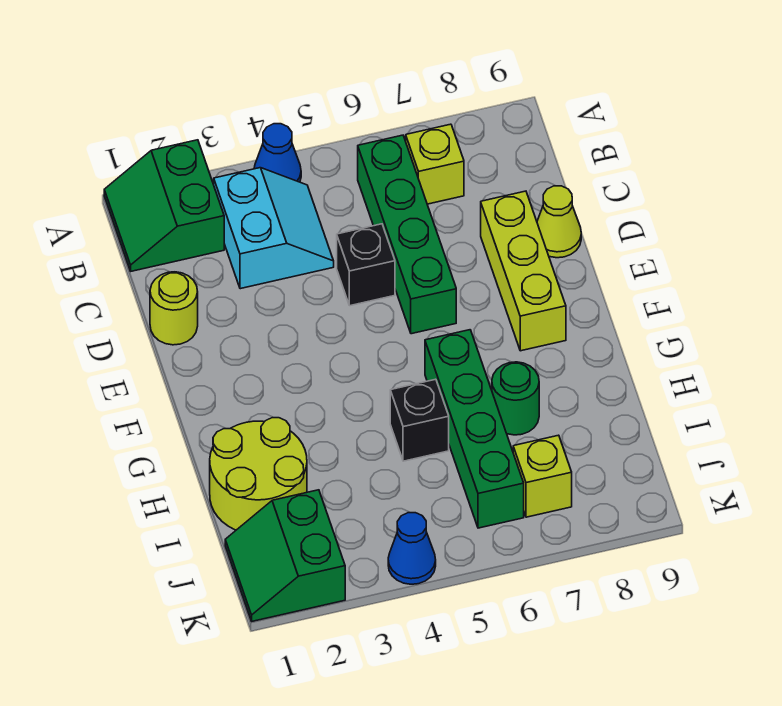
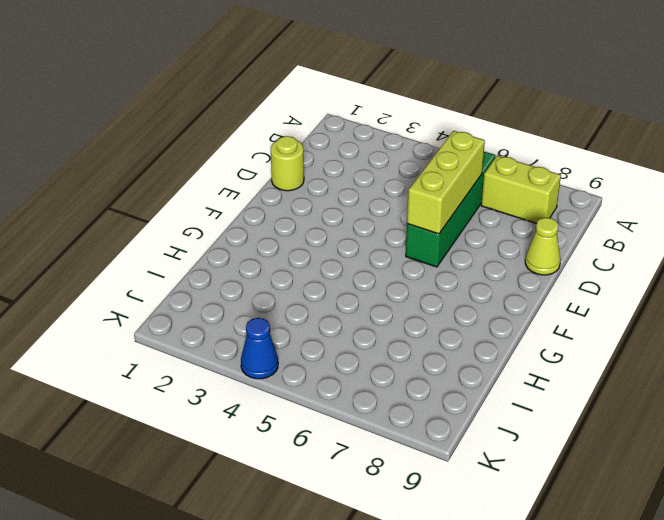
lime brick B7:B8 level 1 -> lime brick B7 level 1
lime brick C6:E6 level 2 -> lime brick D8:F8 level 1
none -> green slope A1:B2 level 1 top 2
none -> blue cone A4 level 1
none -> cyan slope B3:C4 level 1 top 3

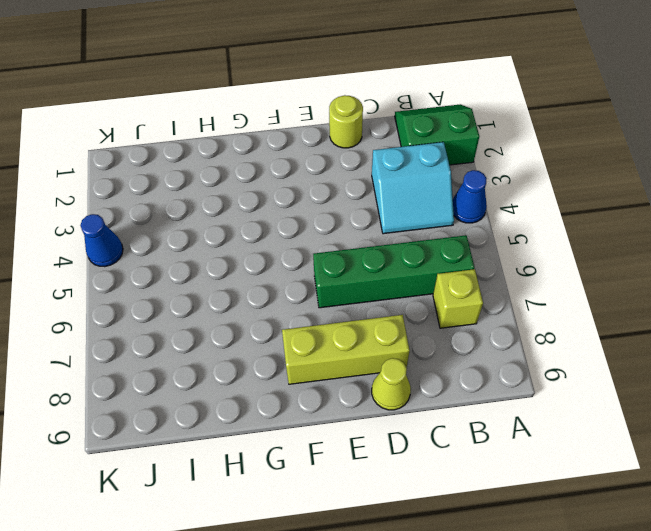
none -> black brick D5 level 1
none -> green brick G6:J6 level 1
none -> lime round brick H1:I2 level 1

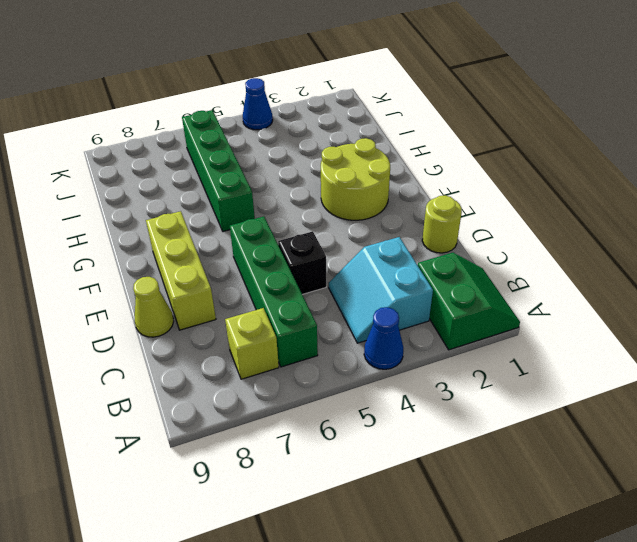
lime round brick F2:G3 level 1 -> lime round brick H1:I2 level 1
none -> black brick H5 level 1
none -> green round brick H7 level 1
none -> green slope J1:K2 level 1 top 2

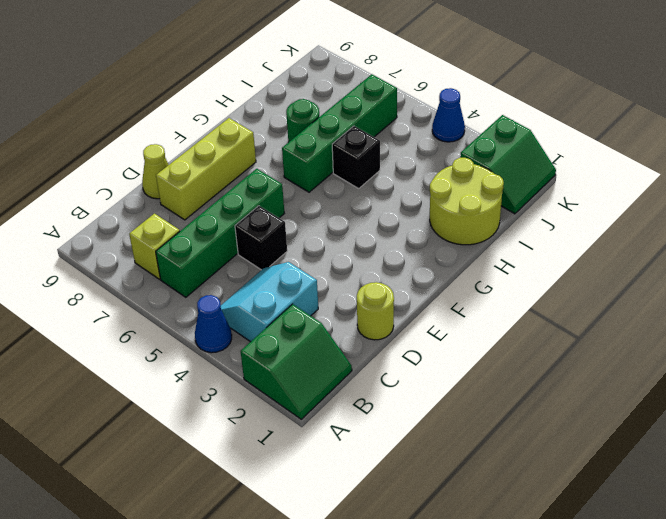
none -> lime brick J7 level 1

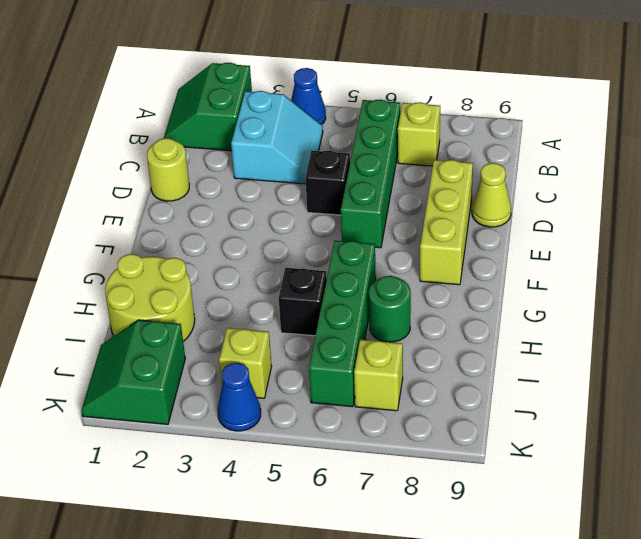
lime brick J4 level 1 -> none

